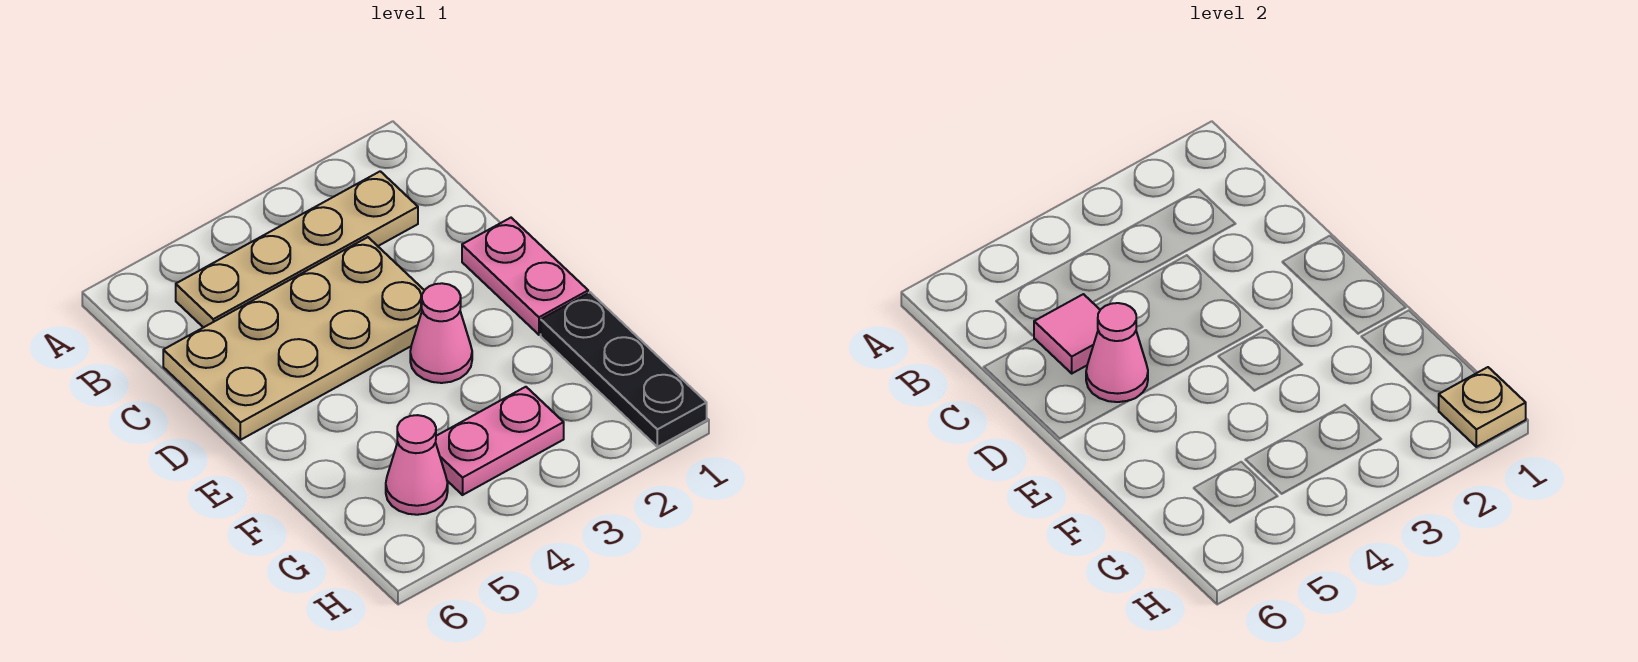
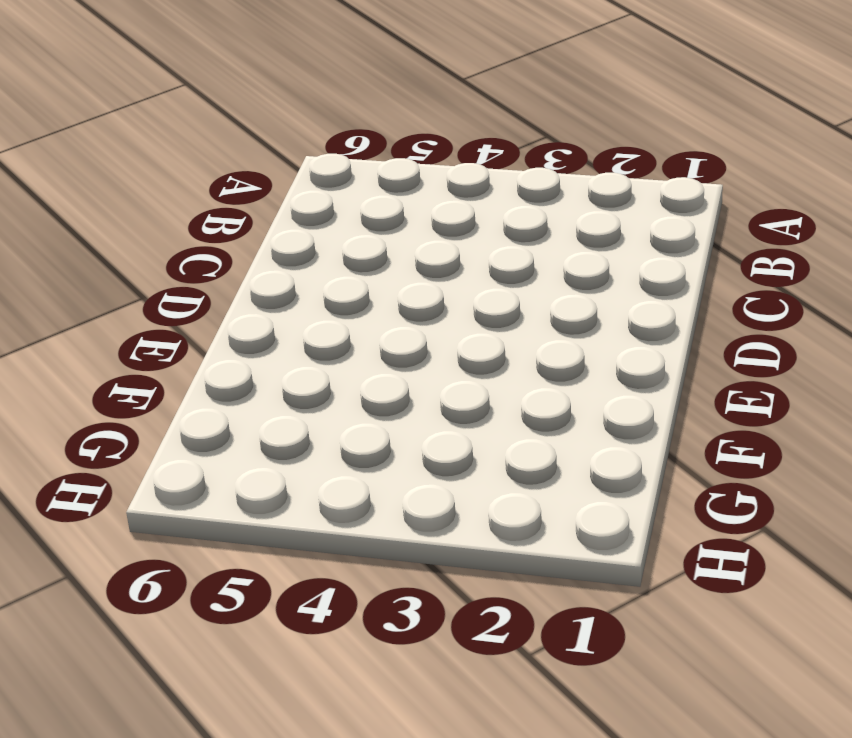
none -> tan plate B2:B5 level 1
none -> tan plate C3:D6 level 1

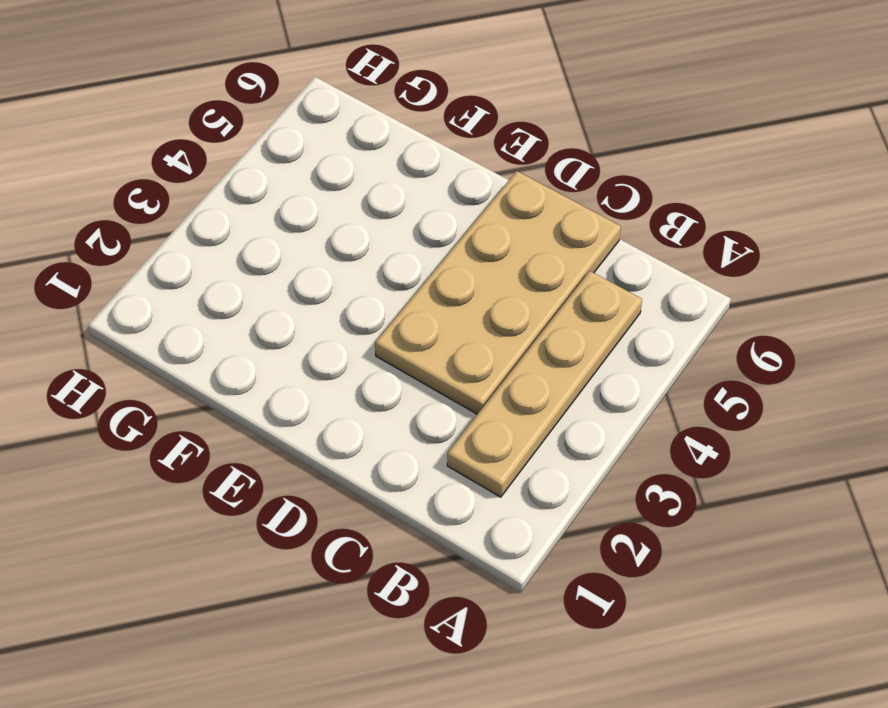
none -> pink plate D1:E1 level 1
none -> pink cone E3 level 1

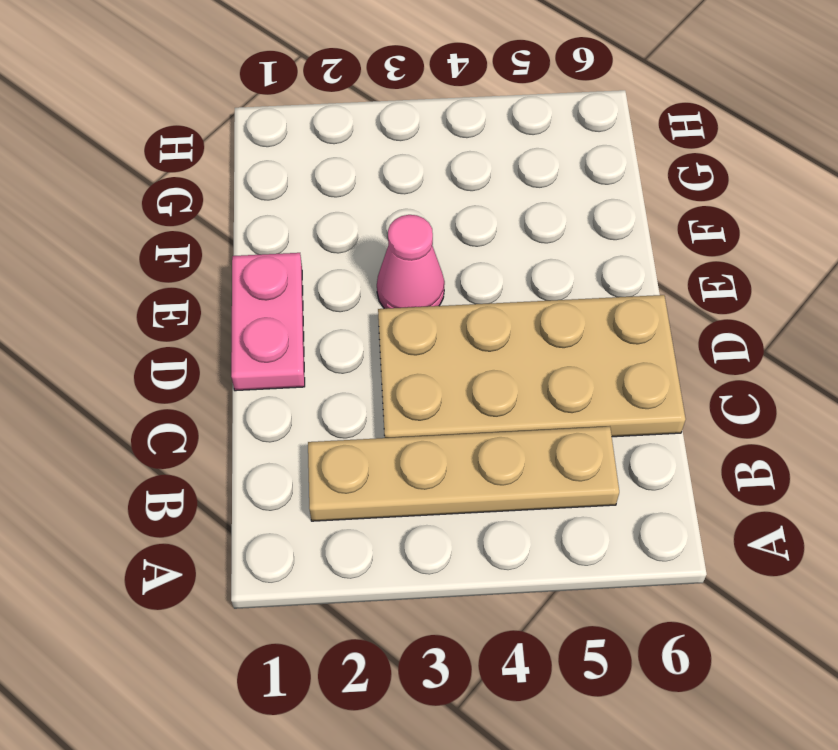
none -> black plate F1:H1 level 1
none -> pink plate G3:G4 level 1

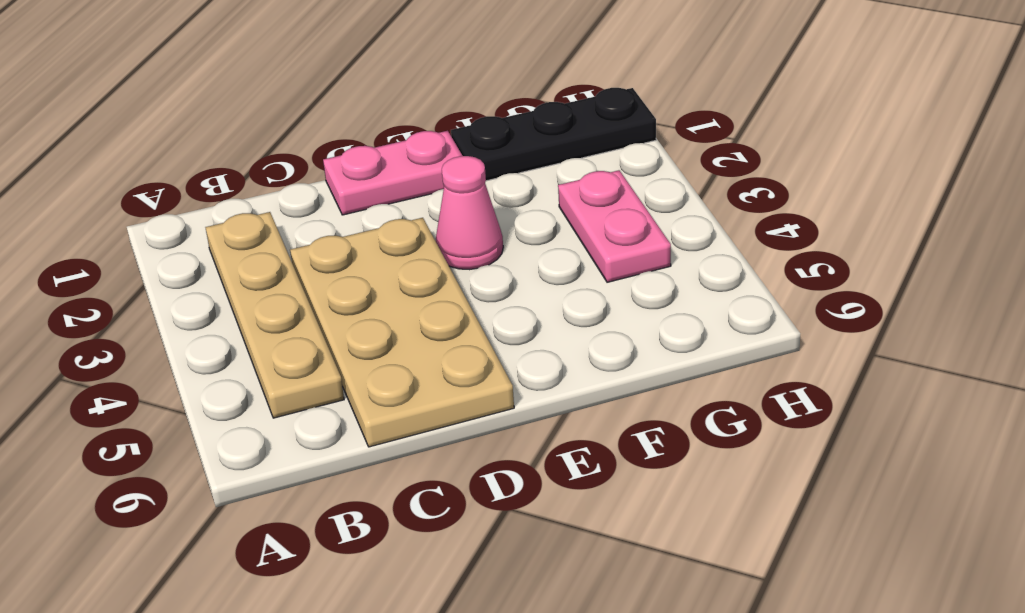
none -> pink cone G5 level 1
none -> pink tile C5 level 2

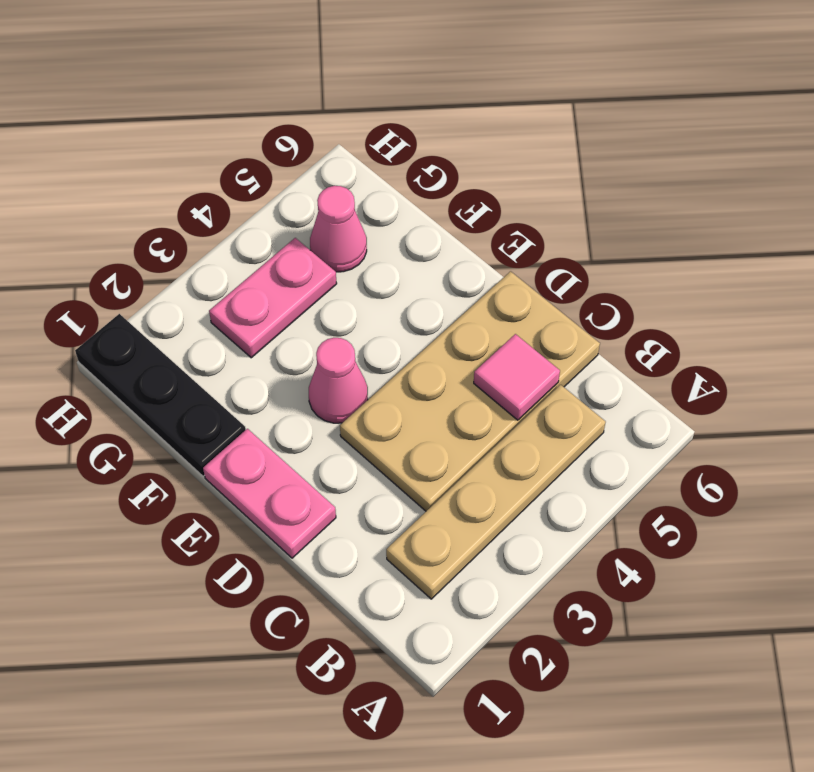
none -> pink cone D5 level 2
none -> tan plate H1 level 2

